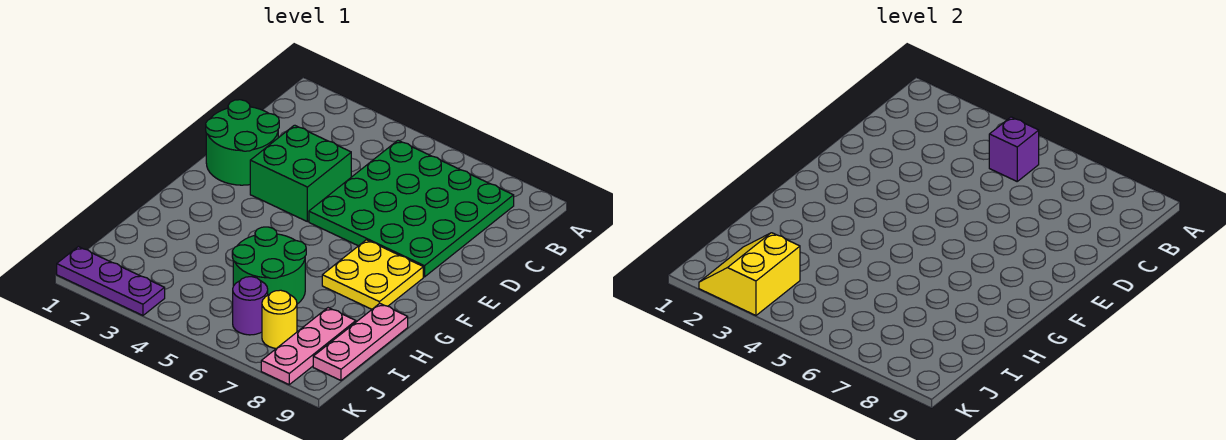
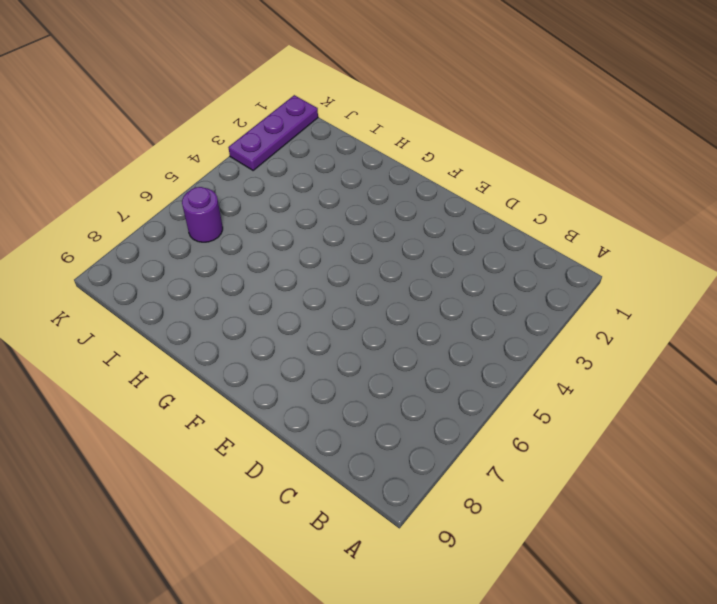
none -> green plate B5:E8 level 1
none -> green round brick D1:E2 level 1
none -> green brick D3:E4 level 1

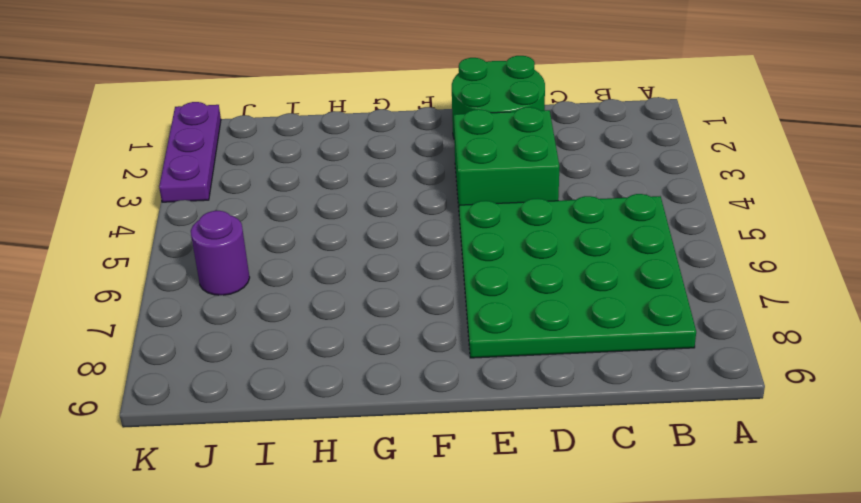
none -> yellow plate F7:G8 level 1
none -> green round brick H5:I6 level 1
none -> pink plate H9:J9 level 1

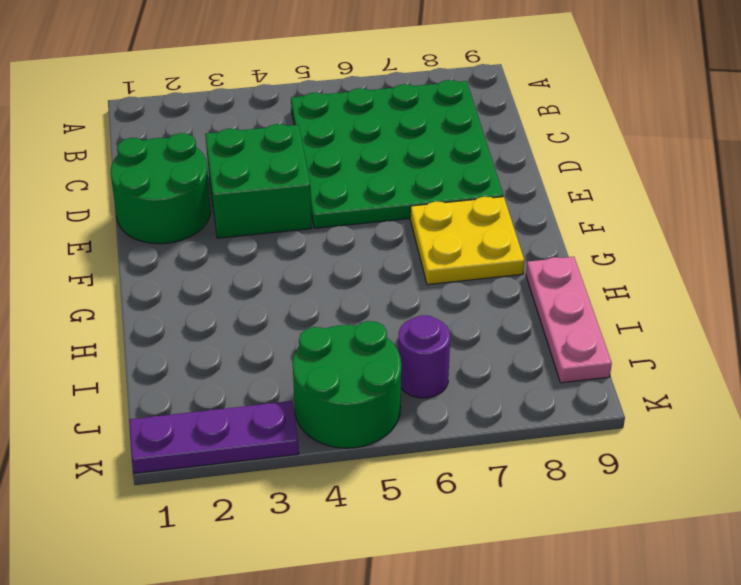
green round brick J4:K5 level 1 -> green round brick H5:I6 level 1
none -> pink plate I8:K8 level 1
none -> yellow round brick J7 level 1
none -> purple brick B5 level 2

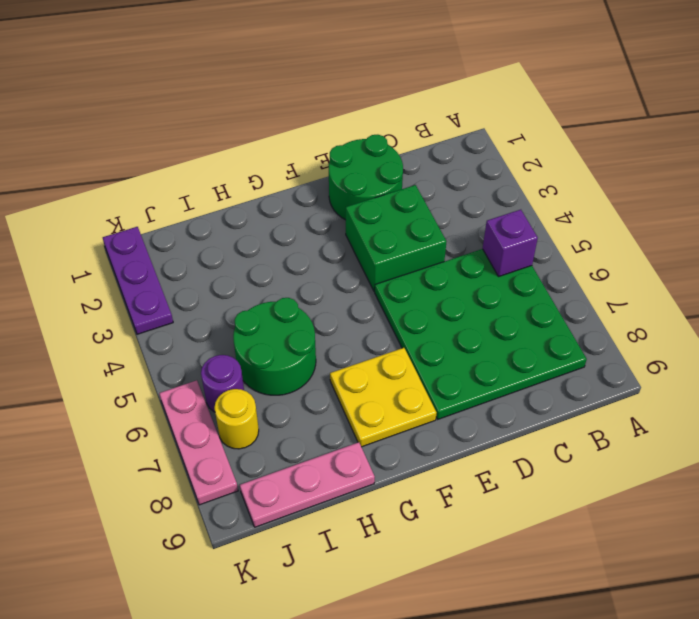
pink plate K6:K8 level 1 -> pink plate I8:K8 level 1
none -> yellow slope J2:K3 level 2 top 3

